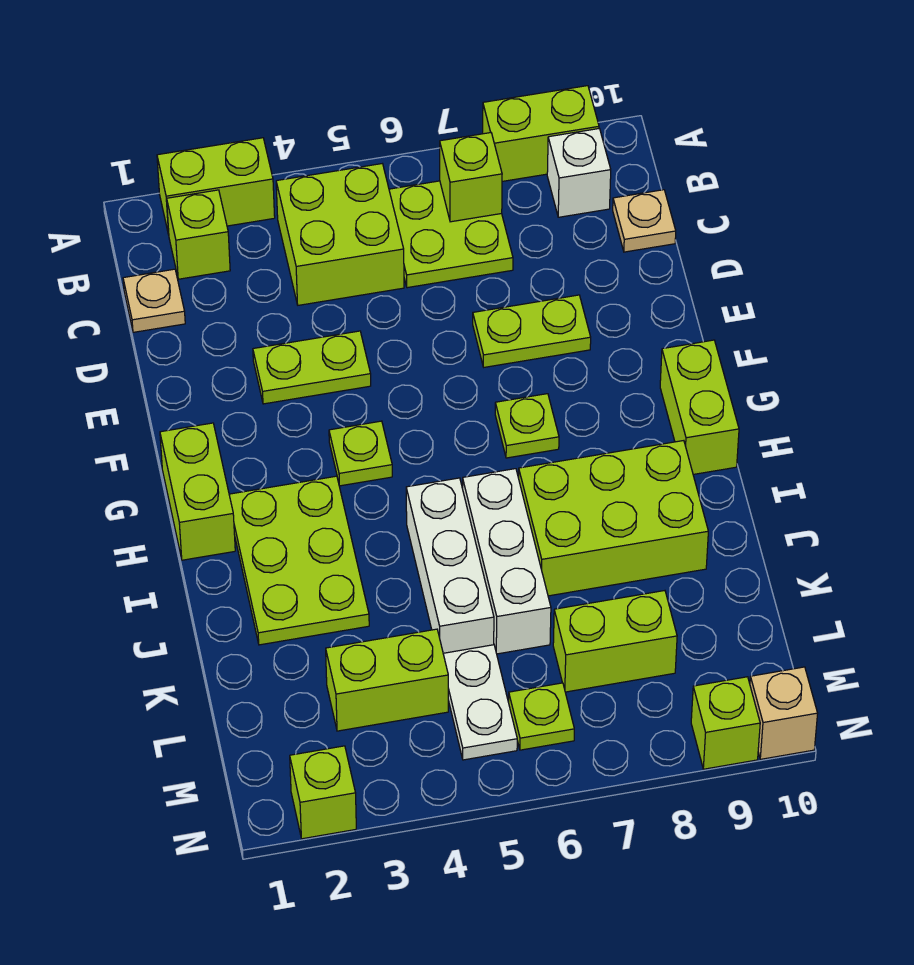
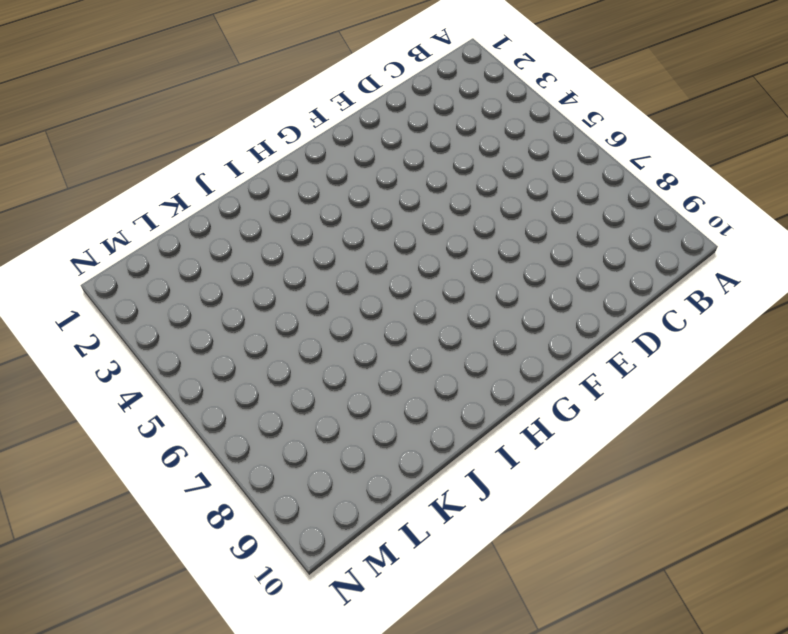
none -> lime brick A2:A3 level 1
none -> lime brick A8:A9 level 1
none -> lime brick B2 level 1

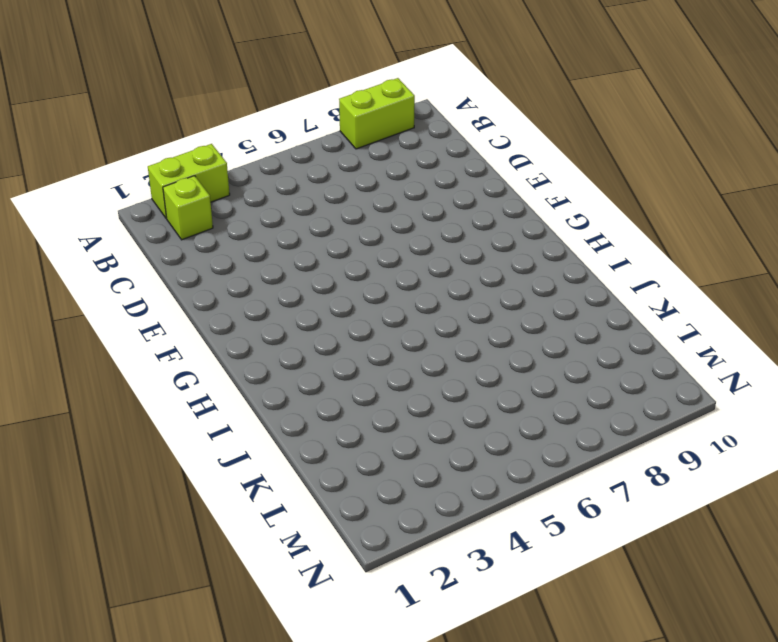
none -> lime brick B4:C5 level 1
none -> lime plate B6:C7 level 1
none -> white brick B9 level 1

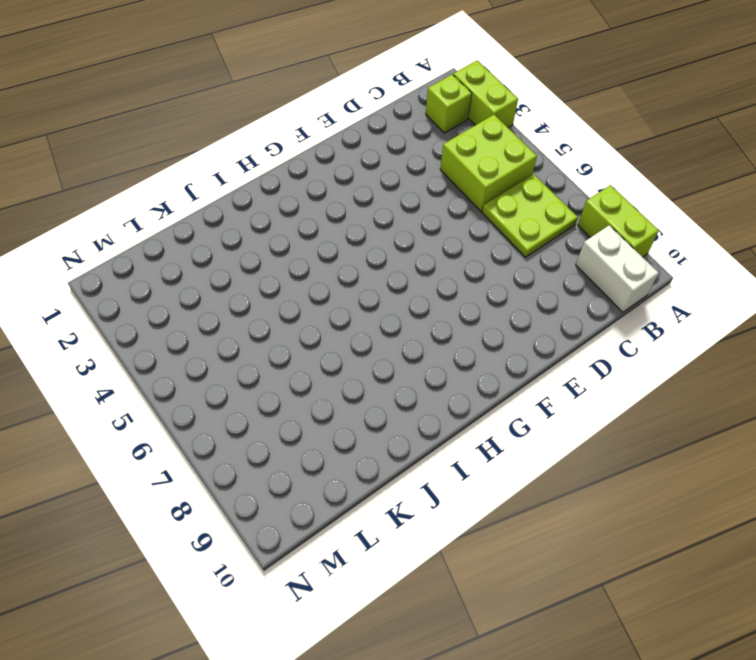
white brick B9:B10 level 1 -> white brick B9 level 1
none -> tan plate C1 level 1
none -> tan plate C10 level 1
none -> lime plate E3:E4 level 1

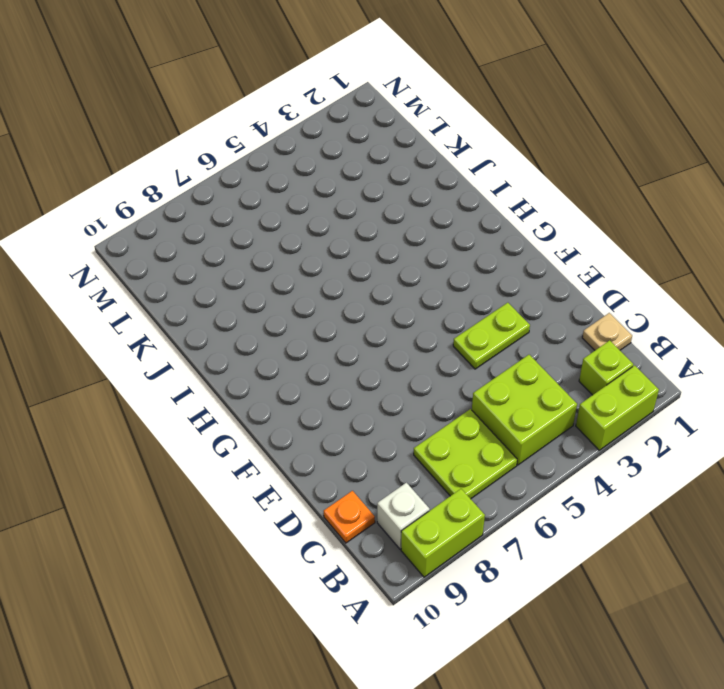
orange plate C10 level 1 -> tan plate C10 level 1
none -> lime plate E7:E8 level 1
none -> lime brick G1:H1 level 1
none -> lime plate G4 level 1

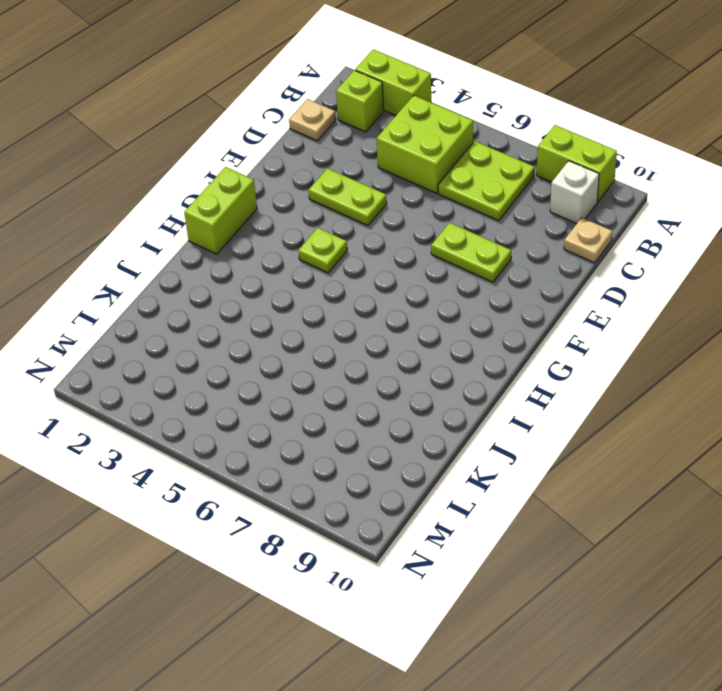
none -> lime plate G7 level 1
none -> lime brick G10:H10 level 1
none -> lime plate H2:J3 level 1

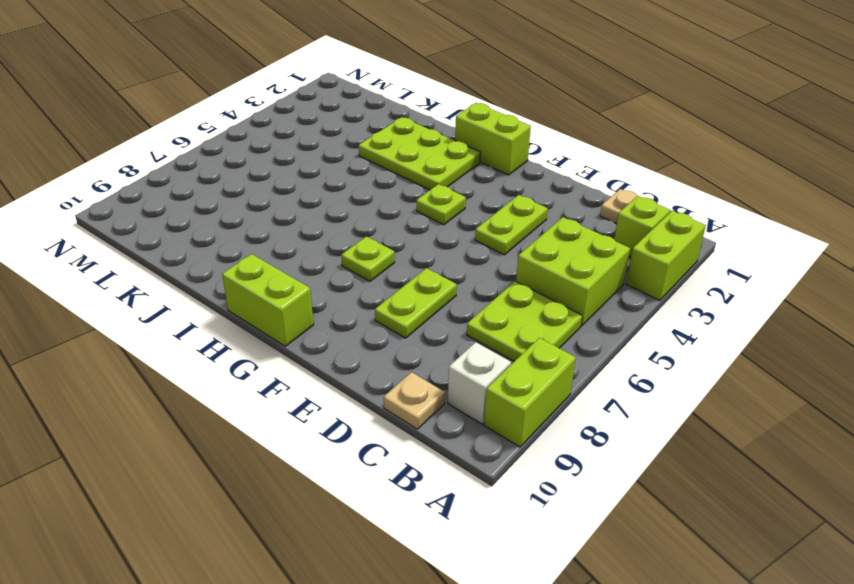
none -> white brick I5:K5 level 1
none -> white brick I6:K6 level 1
none -> lime brick I7:J9 level 1

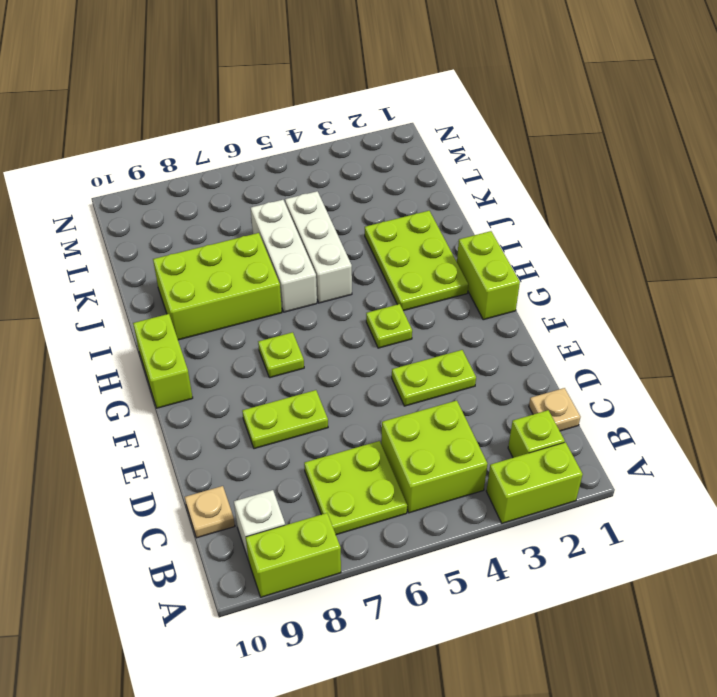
none -> lime brick L3:L4 level 1
none -> white plate L5:M5 level 1
none -> lime brick L7:L8 level 1

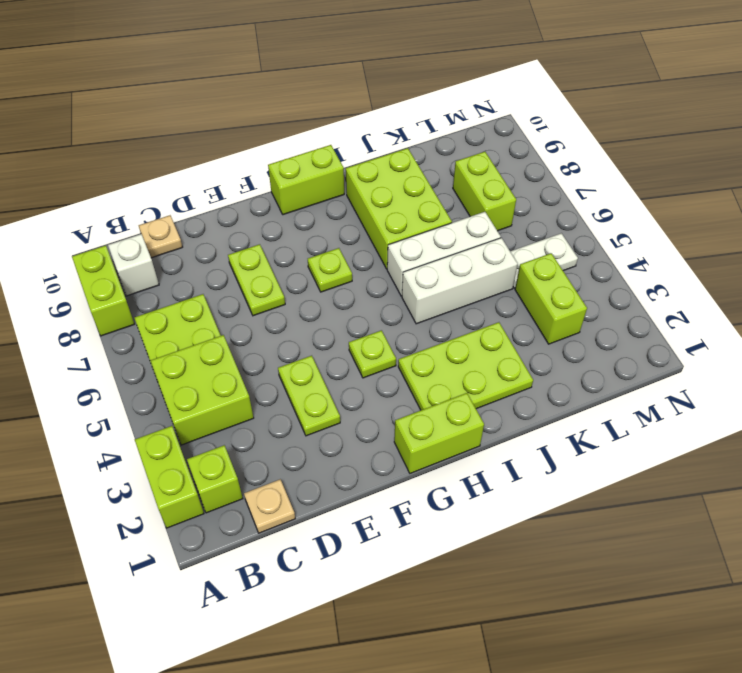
none -> lime plate M6 level 1
none -> lime brick N2 level 1
none -> lime brick N9 level 1

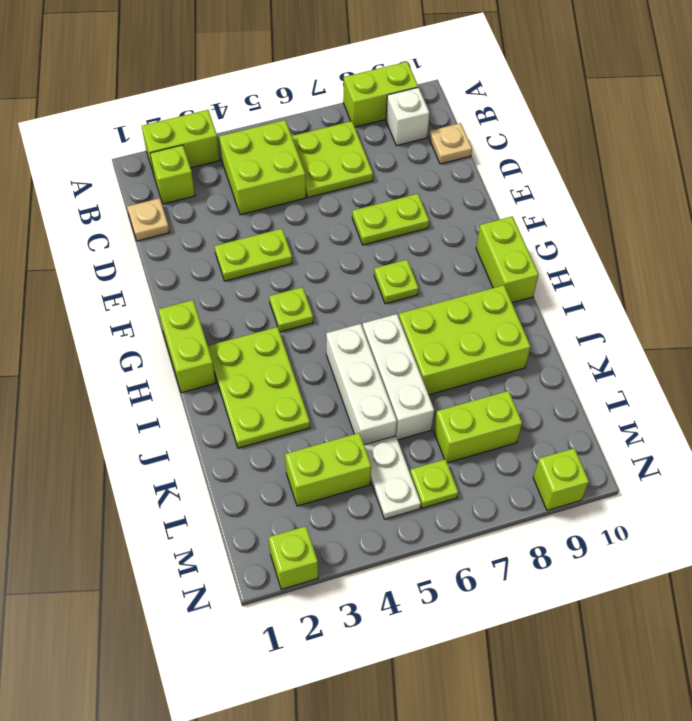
none -> tan brick N10 level 1
none -> lime brick B7 level 2

